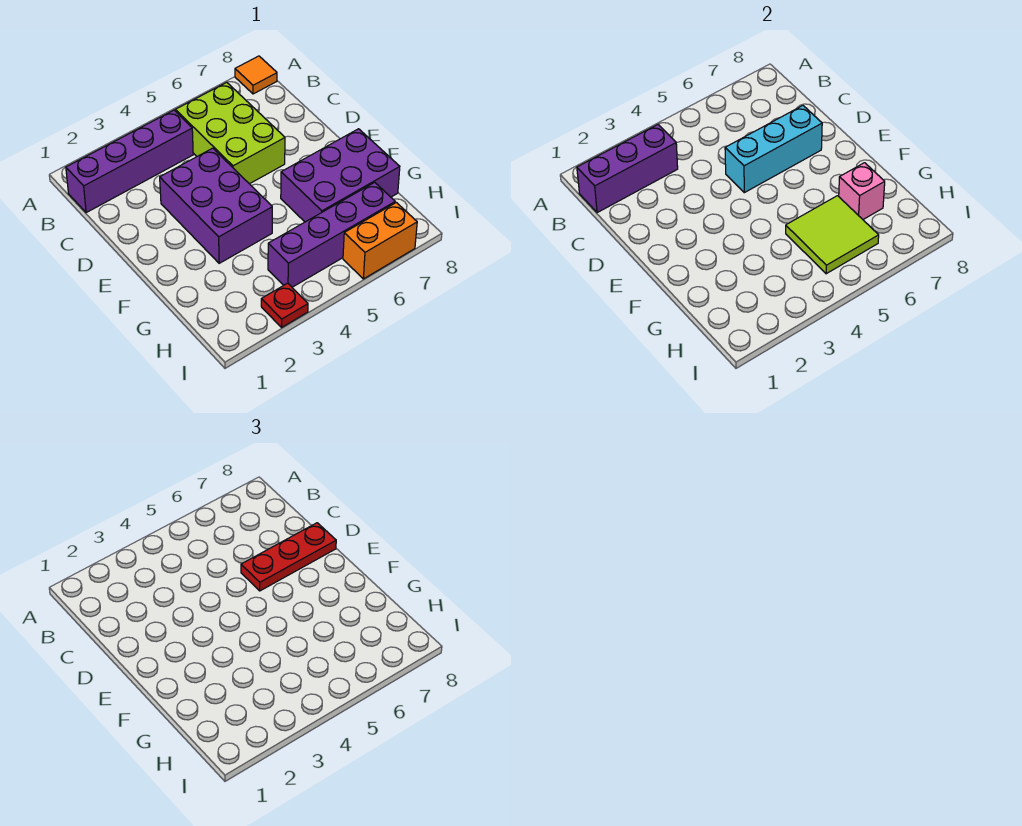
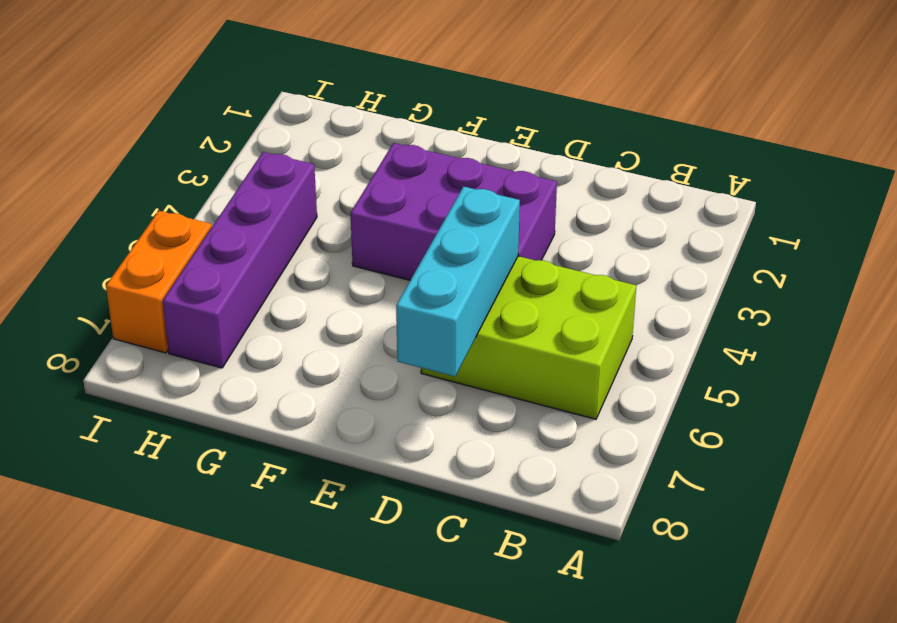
none -> orange tile A8 level 1
none -> purple brick B1:B4 level 1
none -> purple brick F6:G8 level 1

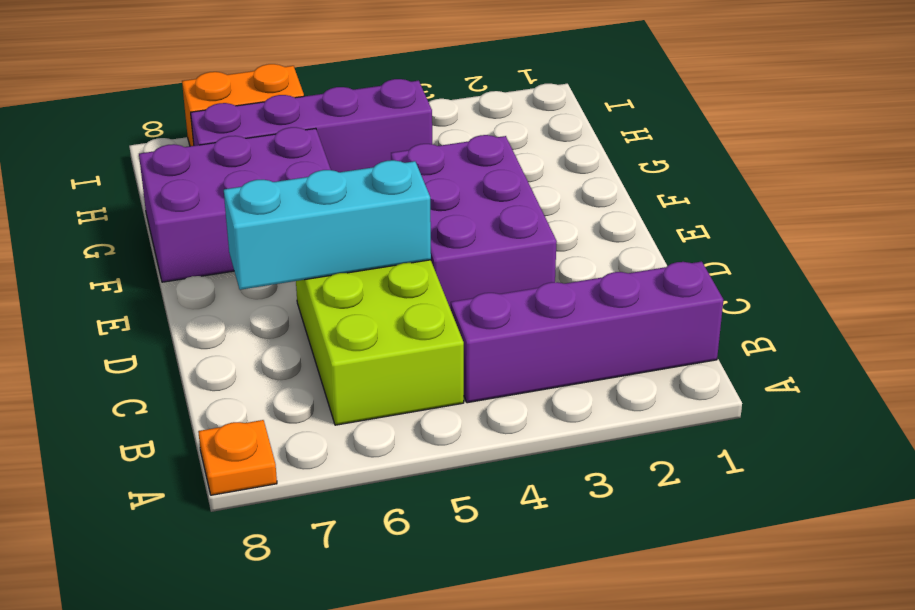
orange plate A8 level 1 -> orange tile A8 level 1
none -> red plate I3 level 1
none -> purple brick B1:B3 level 2
none -> lime tile G5:H6 level 2

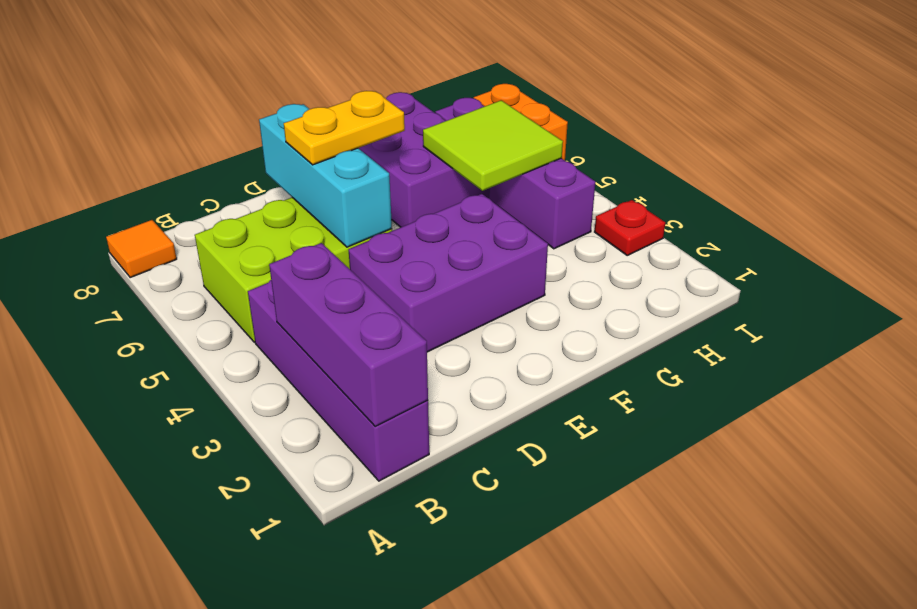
yellow plate D6:E6 level 3 -> red plate D6:D8 level 3
none -> pink brick G7 level 2

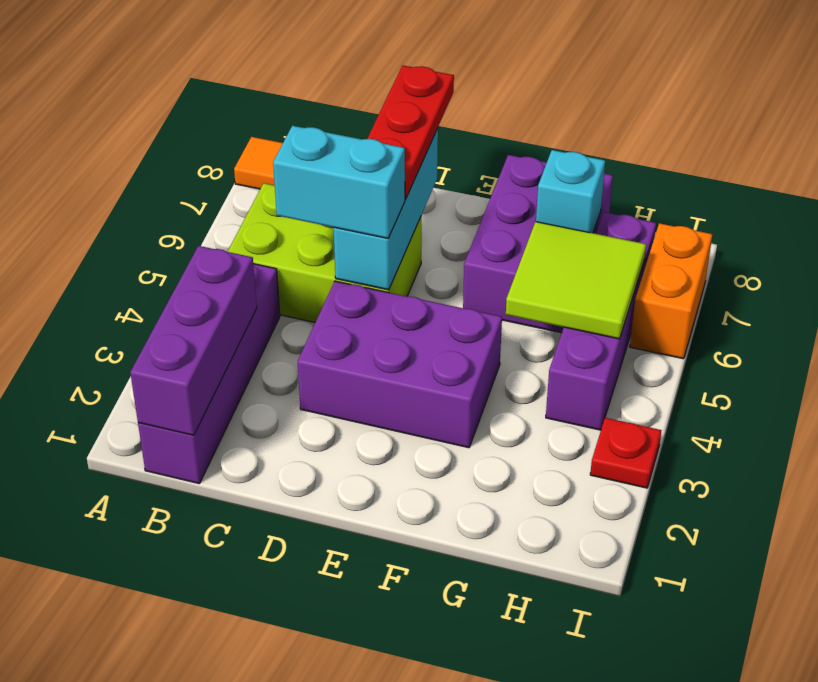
cyan brick C5:D5 level 3 -> none
cyan brick G7 level 2 -> pink brick G7 level 2

